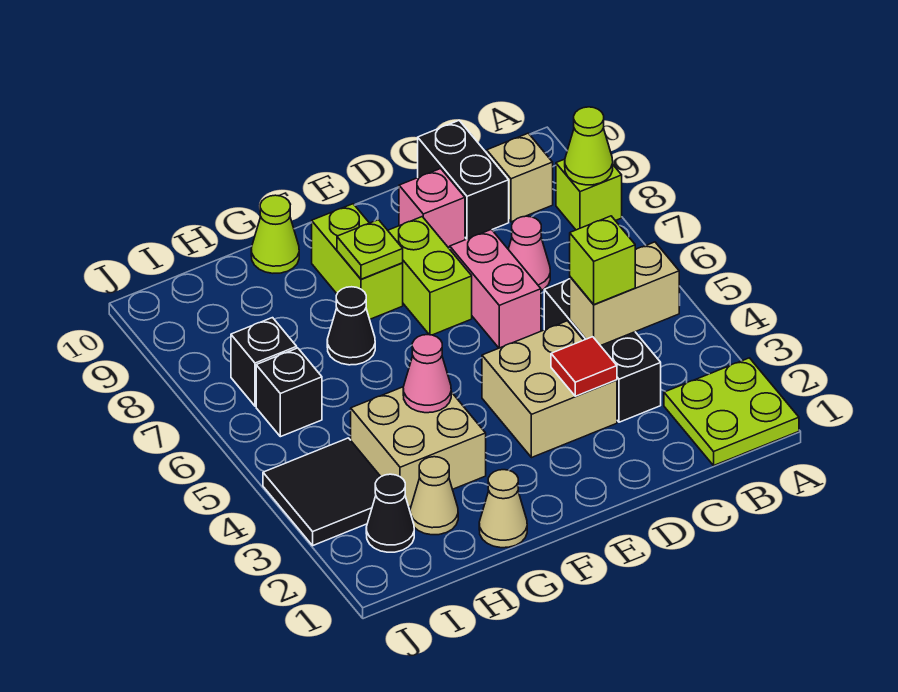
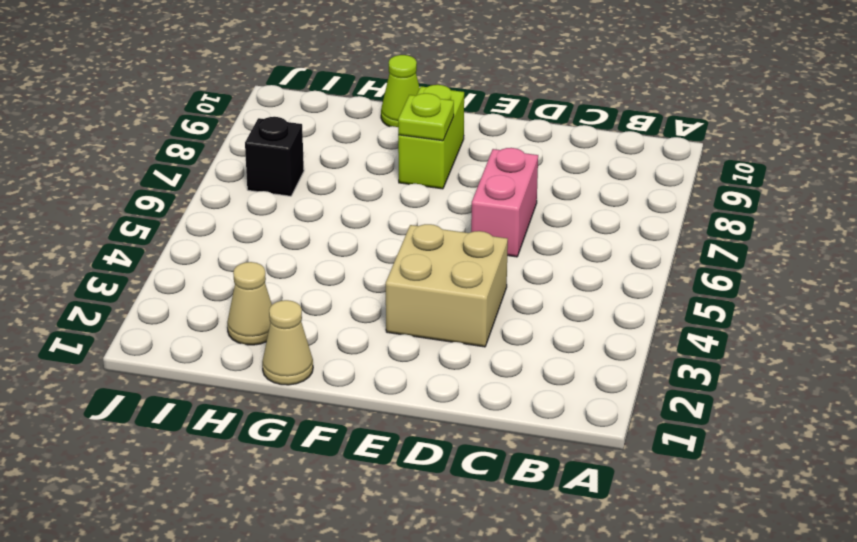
none -> lime plate A1:B2 level 1
none -> lime brick A8 level 1
none -> tan brick B9 level 1

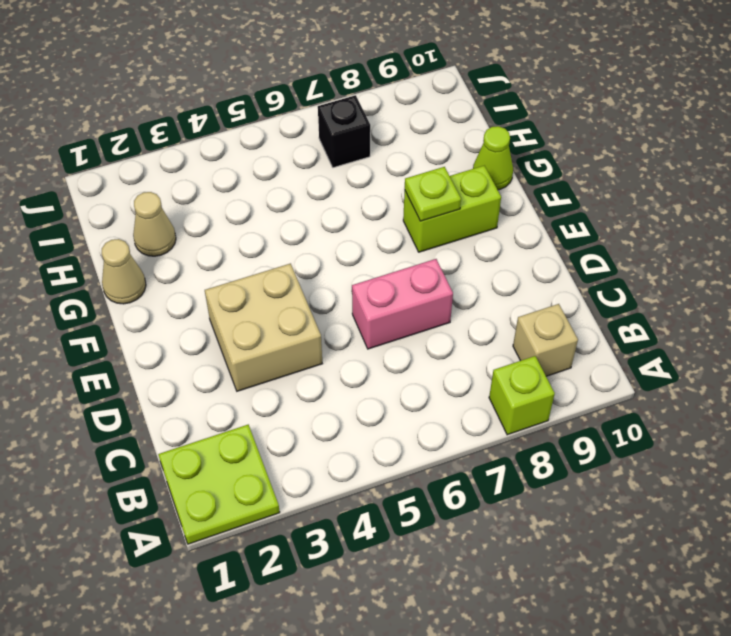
none -> black brick C3:C5 level 1
none -> pink cone C7 level 1
none -> black brick C9:C10 level 1

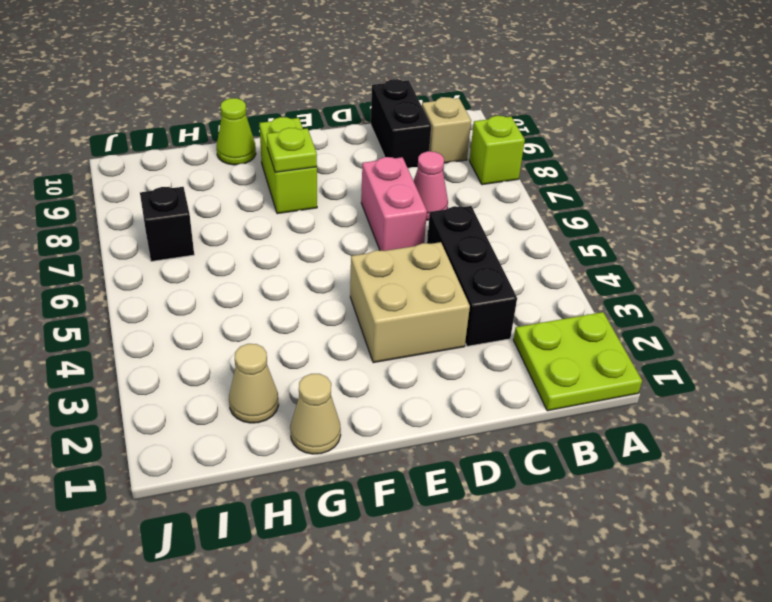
none -> pink brick D9 level 1
none -> lime brick E7:E8 level 1
none -> tan brick G3:H4 level 1

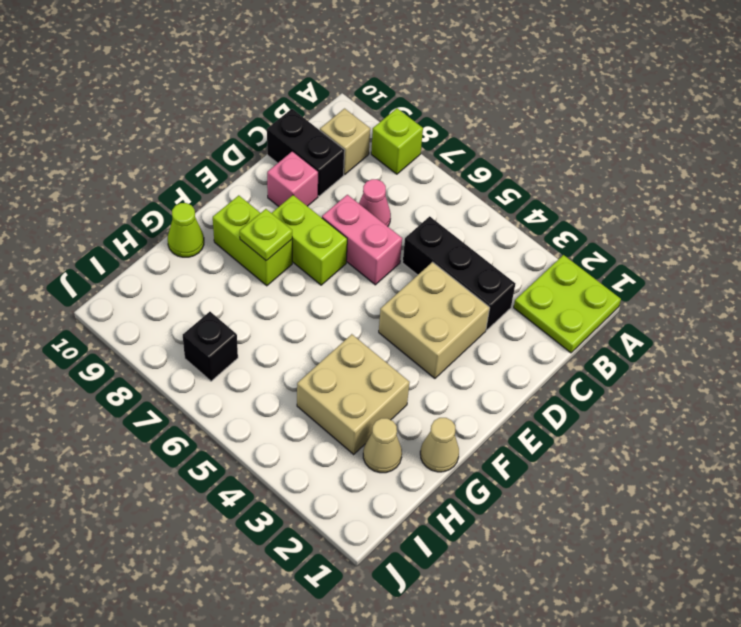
none -> black cone G7 level 1
none -> black cone I2 level 1
none -> black tile I3:J4 level 1

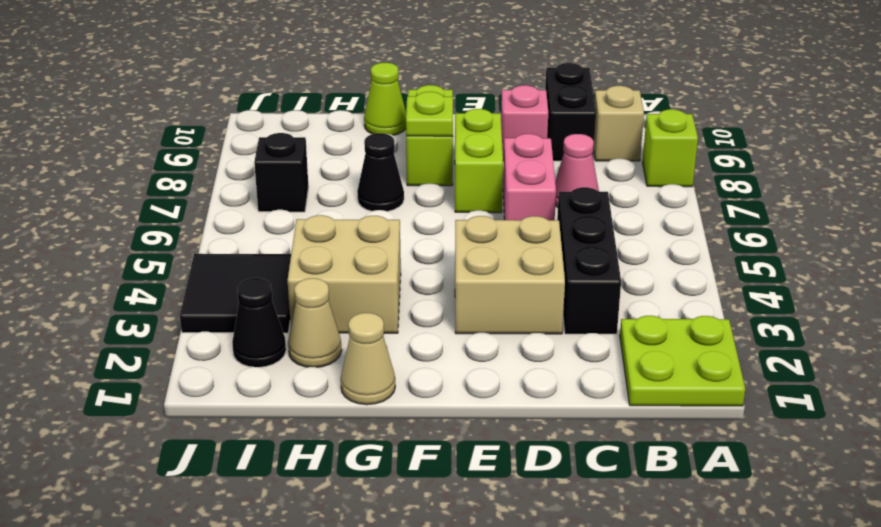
none -> black brick I6 level 1
none -> lime cone A8 level 2
none -> tan brick B4:C4 level 2

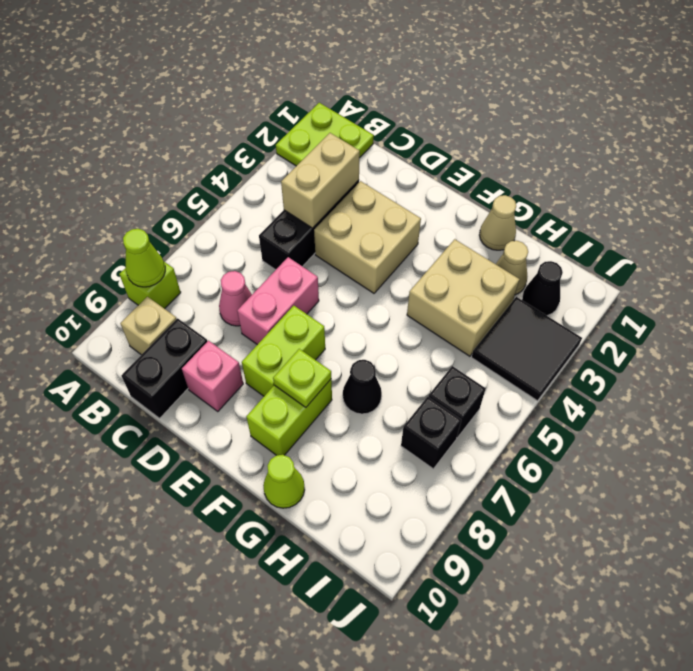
tan brick C3:C4 level 2 -> tan brick B4:C4 level 2
none -> red tile D3 level 2
none -> pink cone G4 level 2
none -> lime brick C4 level 3

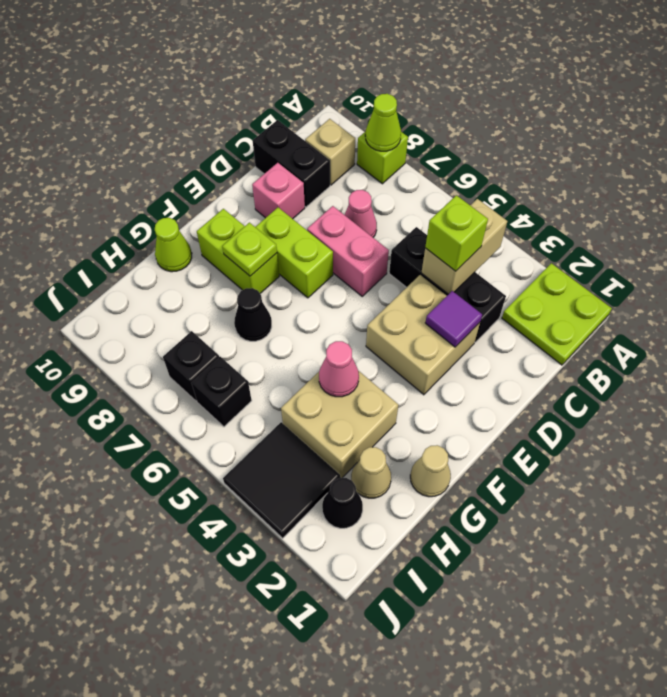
purple tile D3 level 2 -> red tile D3 level 2

